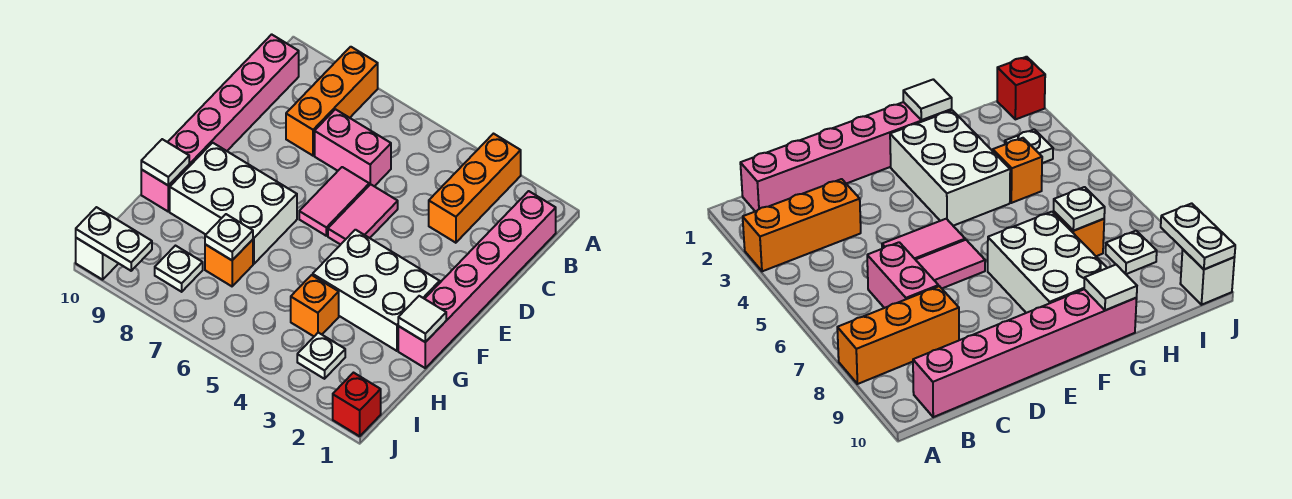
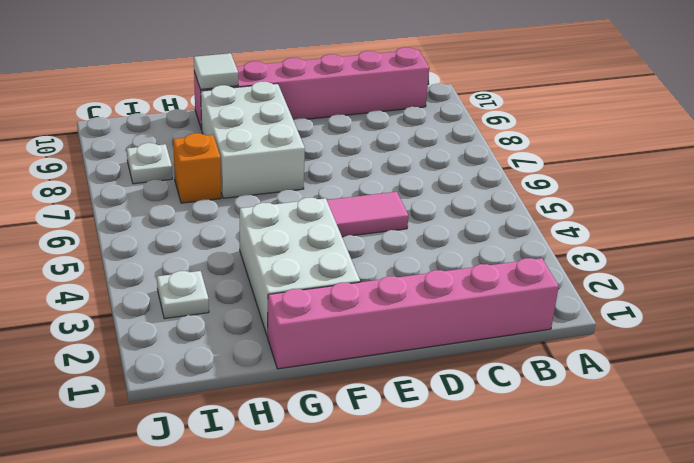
none -> orange brick A3:C3 level 1
none -> orange brick A8:C8 level 1
none -> pink brick C6:C7 level 1

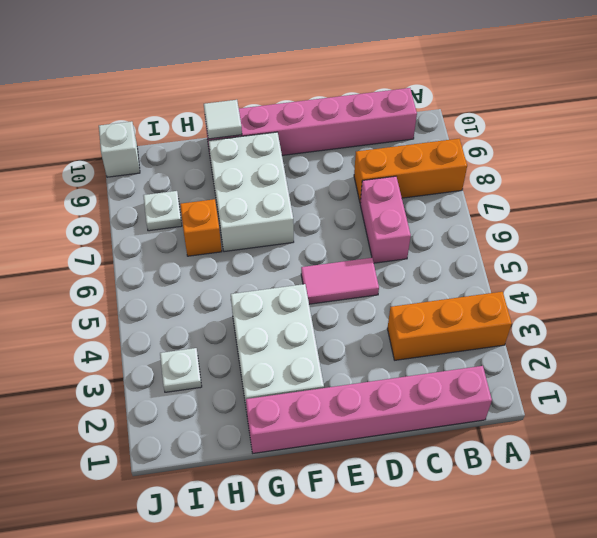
none -> pink tile D6:E6 level 1
none -> orange brick H4 level 1
none -> red brick J1 level 1

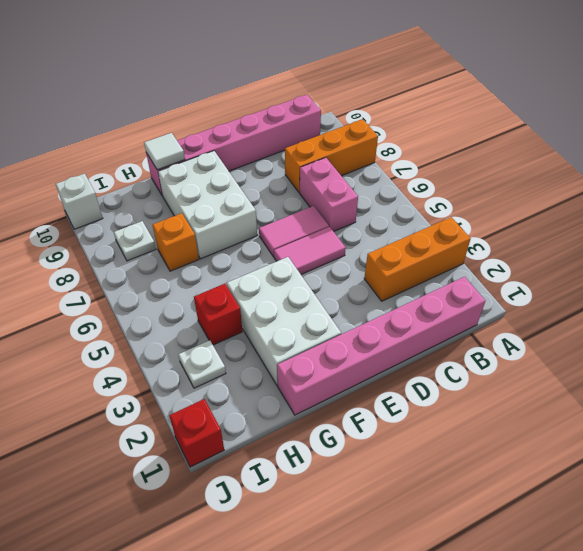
red brick H4 level 1 -> orange brick H4 level 1
none -> white tile G1 level 2
none -> white plate H7 level 2
none -> white plate J9:J10 level 2

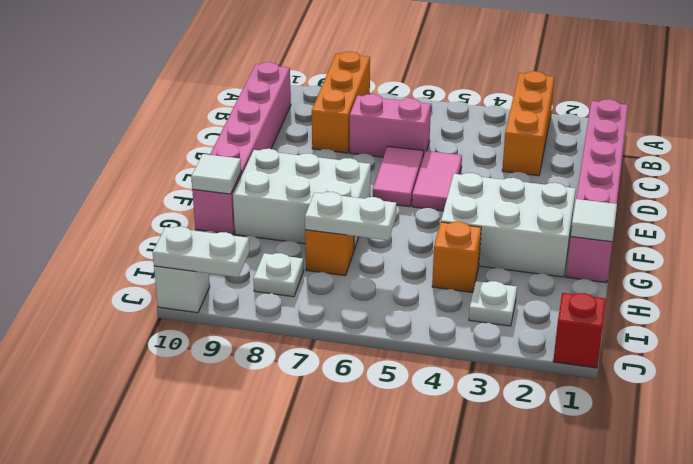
white plate H6:H7 level 2 -> white plate H7 level 2

